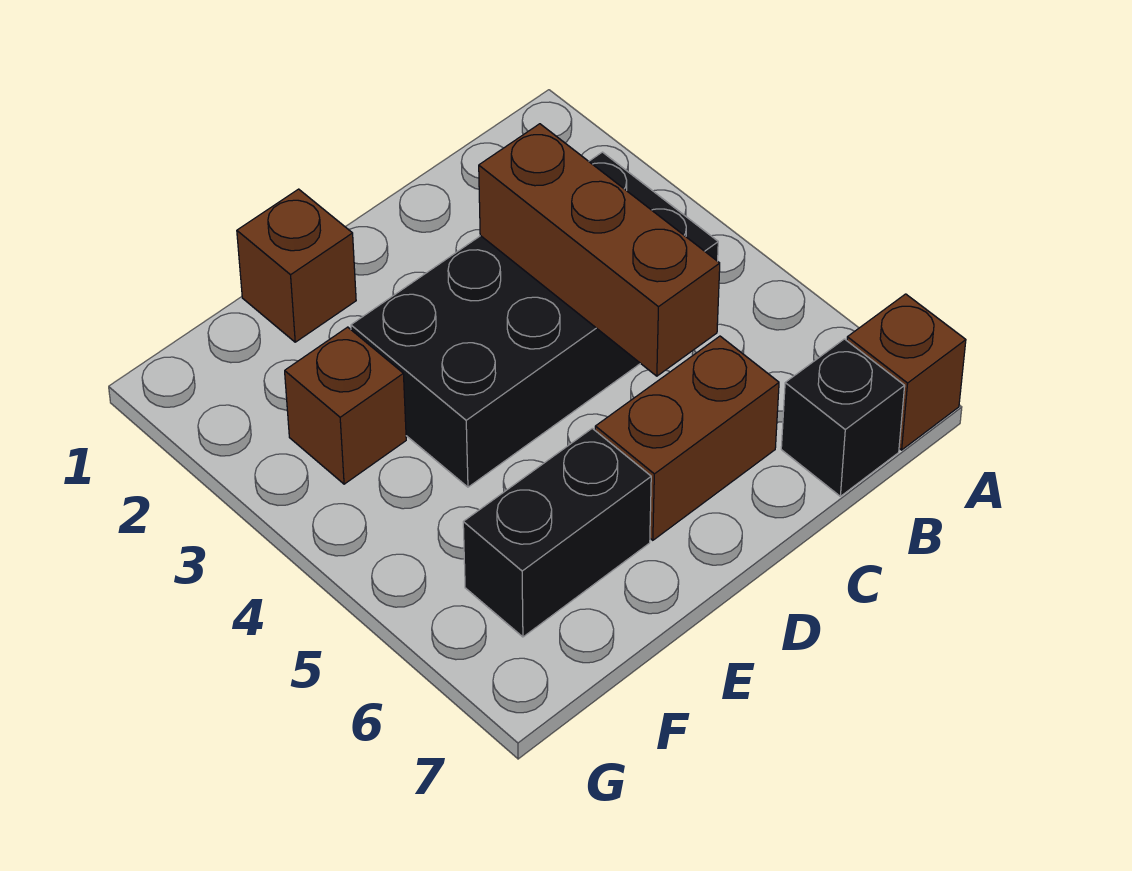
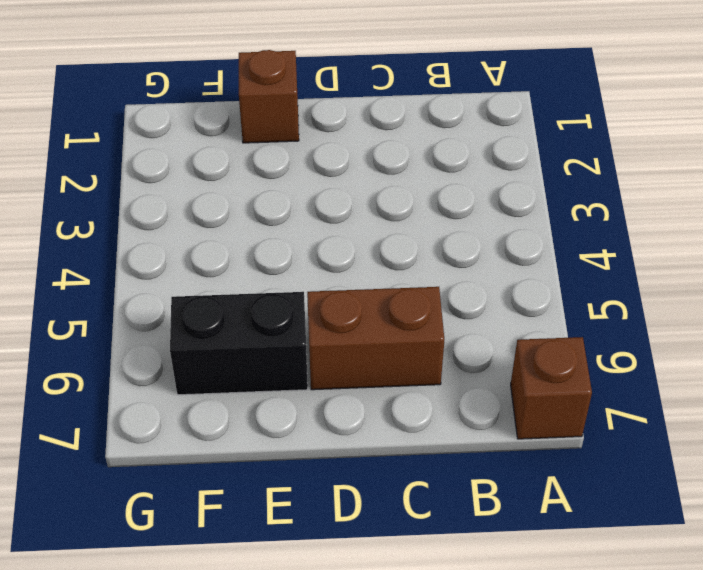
none -> black brick B3:E4 level 1
none -> black brick B7 level 1

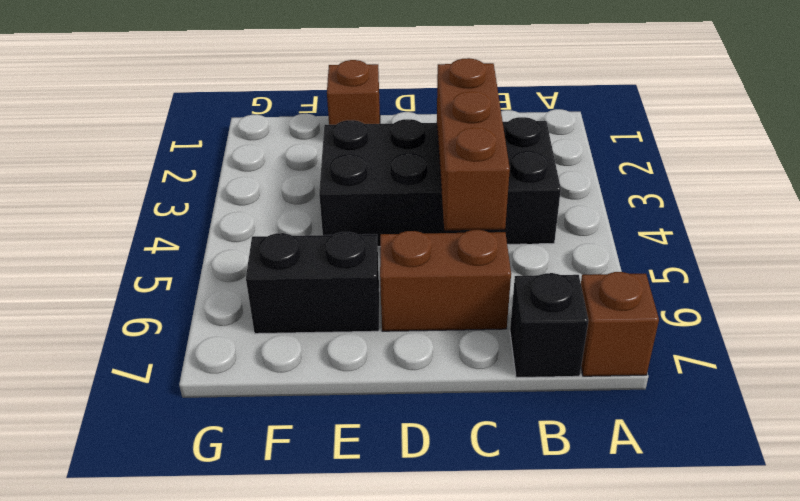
none -> brown brick F3 level 1

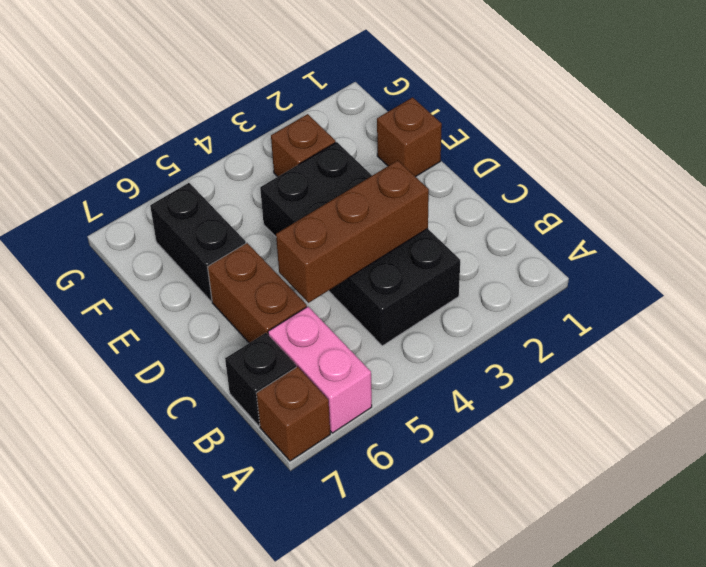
pink brick A6:B6 level 1 -> none

